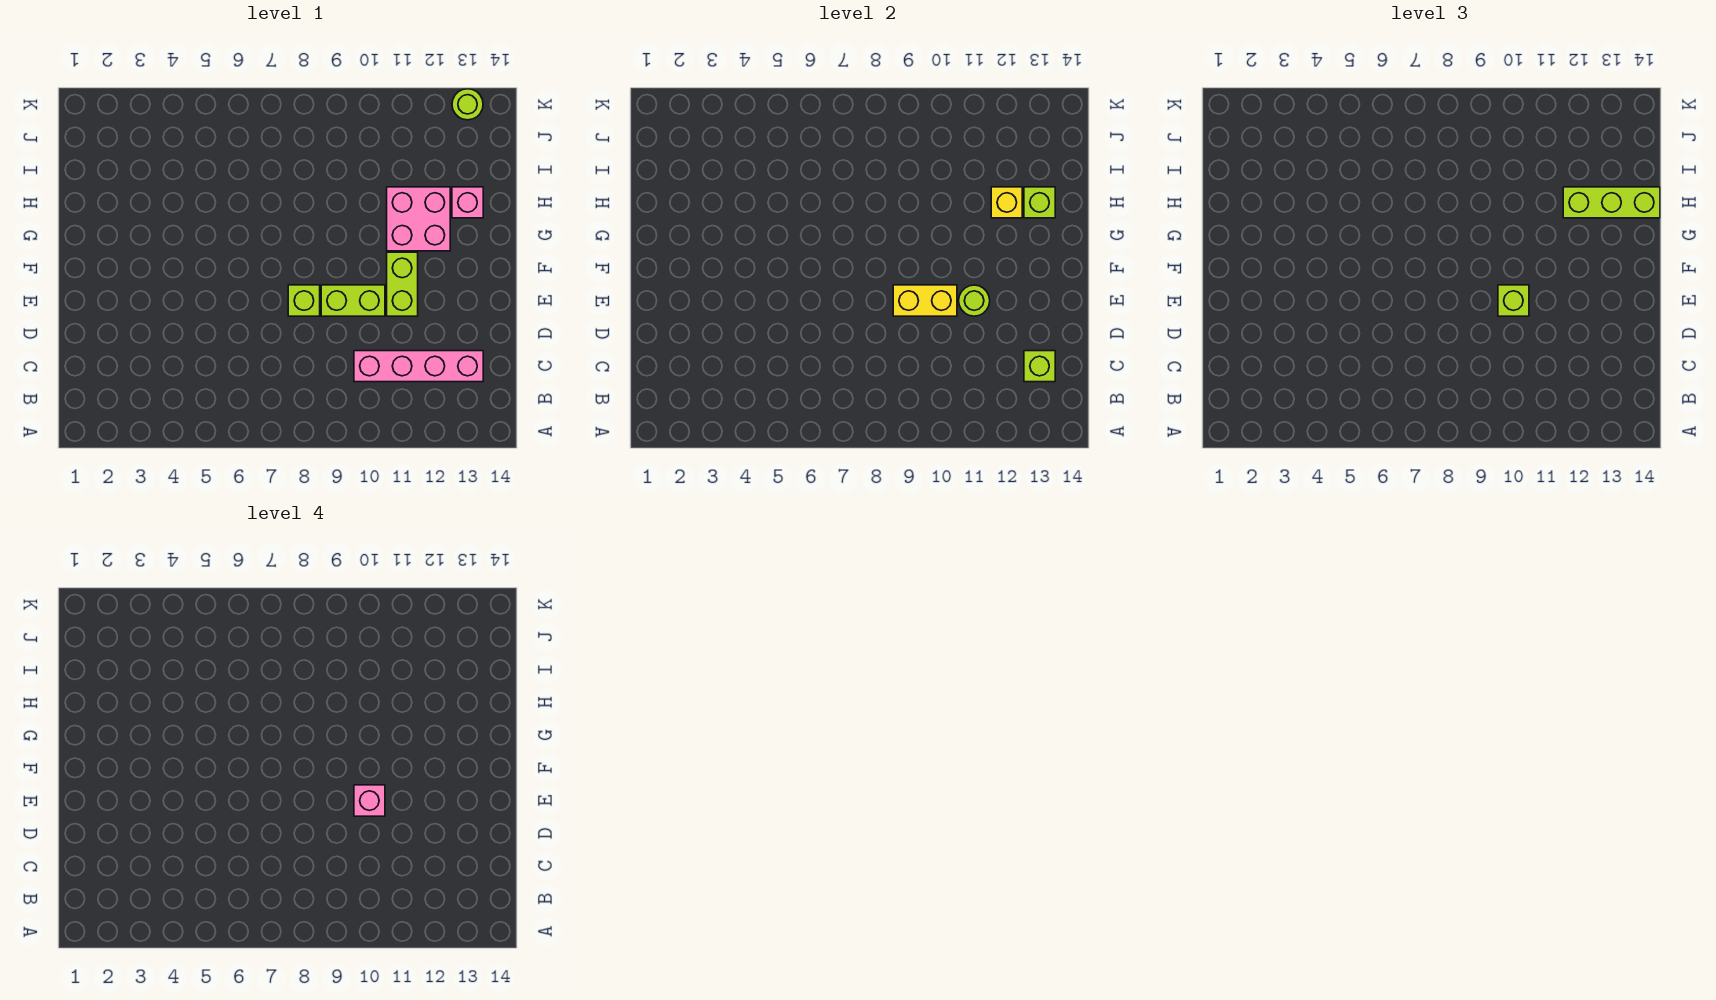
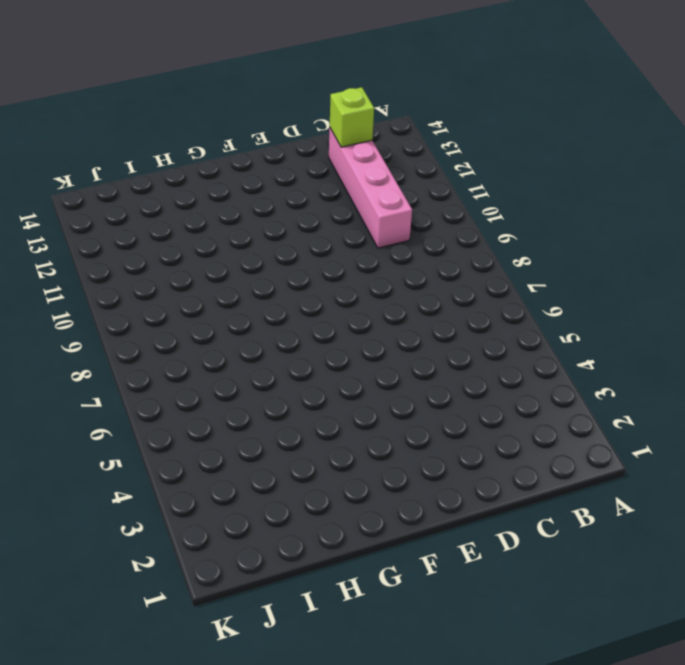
none -> lime brick E8 level 1
none -> lime brick E9:E10 level 1
none -> lime brick E11:F11 level 1

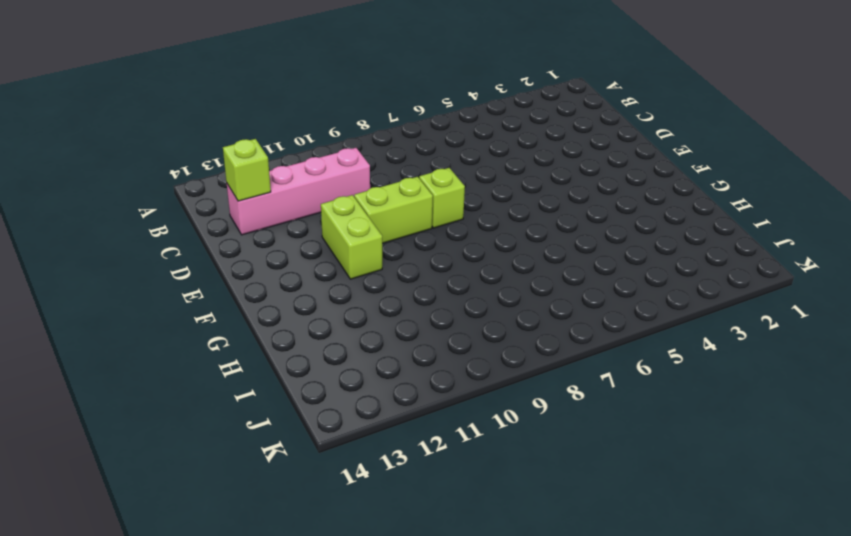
none -> pink brick G11:H12 level 1
none -> pink brick H13 level 1
none -> lime round brick K13 level 1

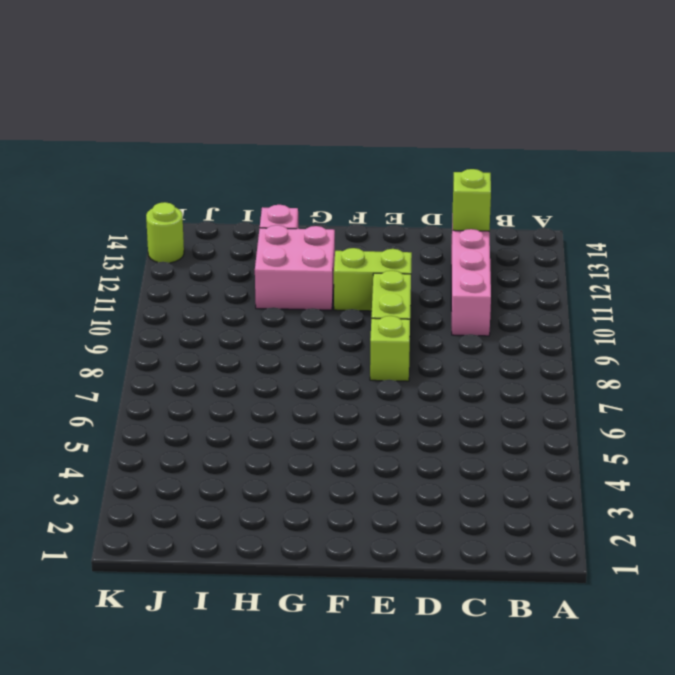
none -> yellow brick E9:E10 level 2
none -> lime round brick E11 level 2
none -> yellow brick H12 level 2

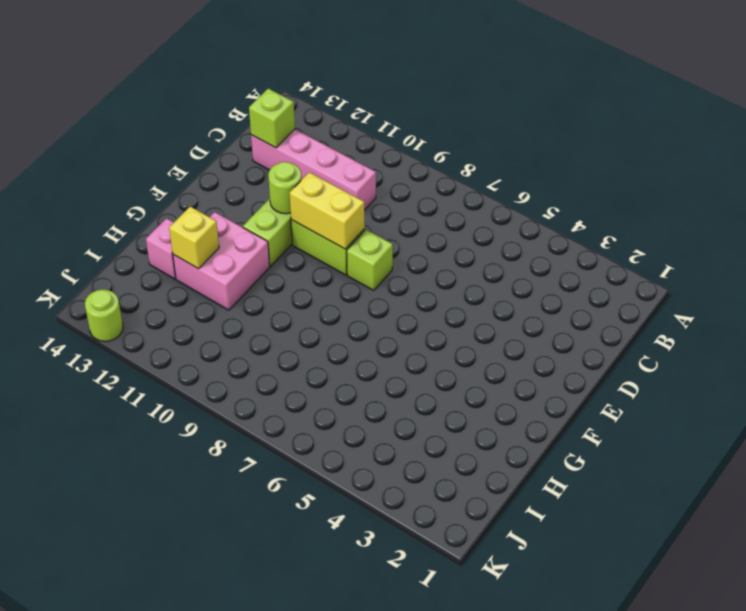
none -> lime brick H13 level 2
none -> lime brick E10 level 3
none -> lime brick H12:H14 level 3

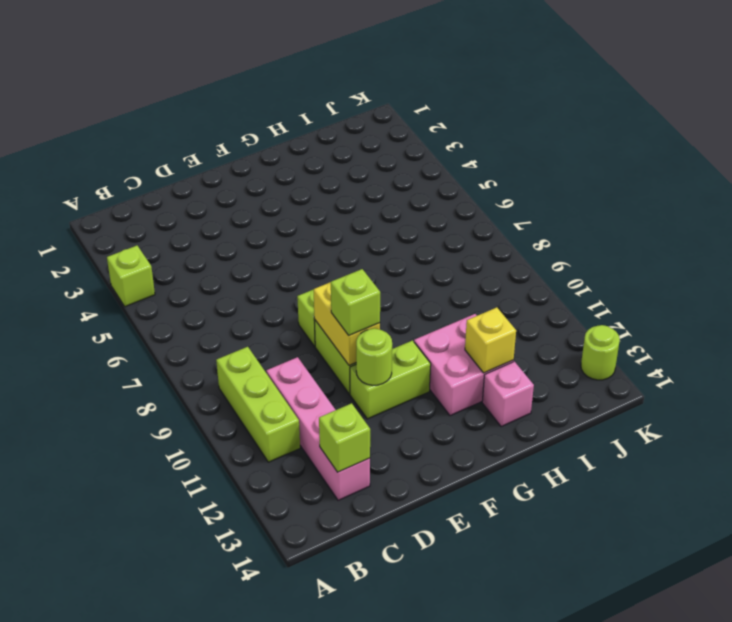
lime brick A4 level 1 -> lime brick H13 level 2
lime brick B9:B11 level 1 -> lime brick H12:H14 level 3
none -> pink brick E10 level 4

